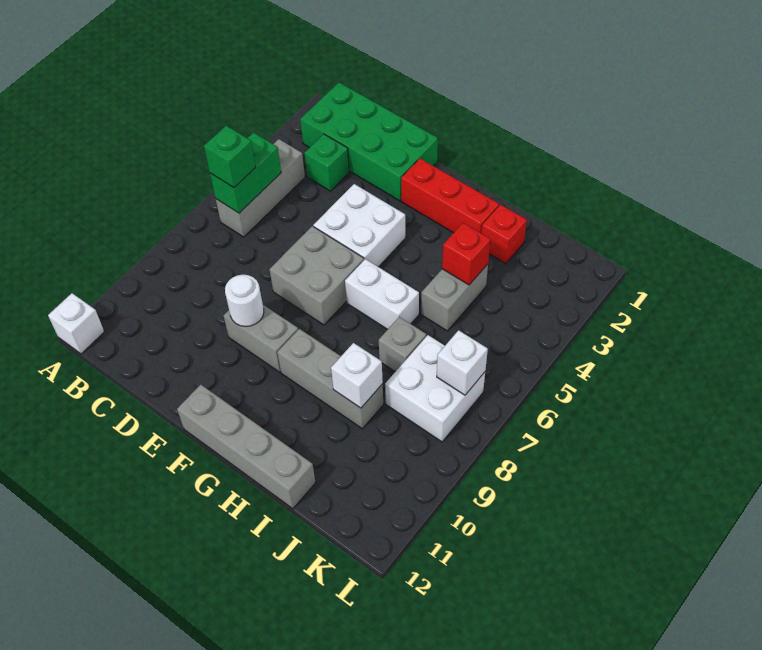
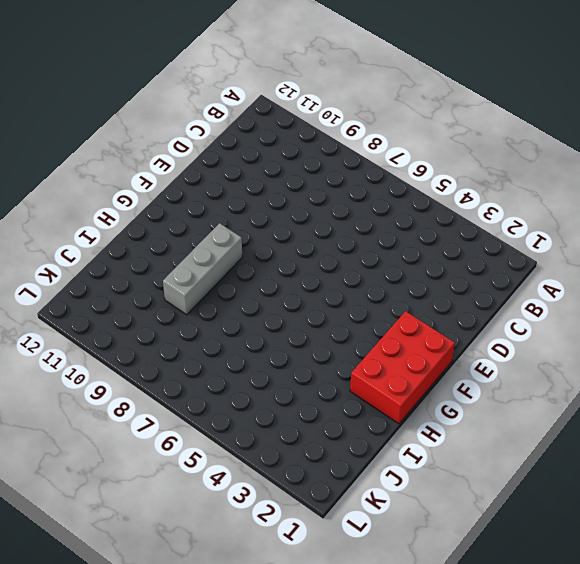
red brick F1:H2 level 1 -> red brick F2:H2 level 1
none -> white brick A12 level 1
none -> green brick B1:E2 level 1
none -> grey brick B4:B6 level 1

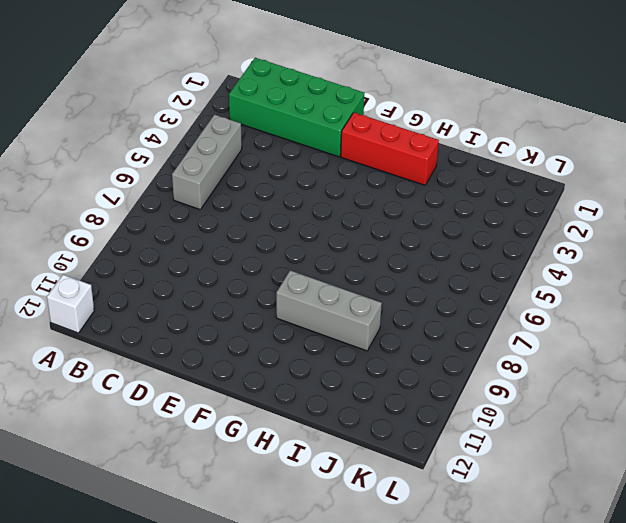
none -> green brick C3 level 1
none -> white brick E4:F5 level 1
none -> grey brick E6:F7 level 1

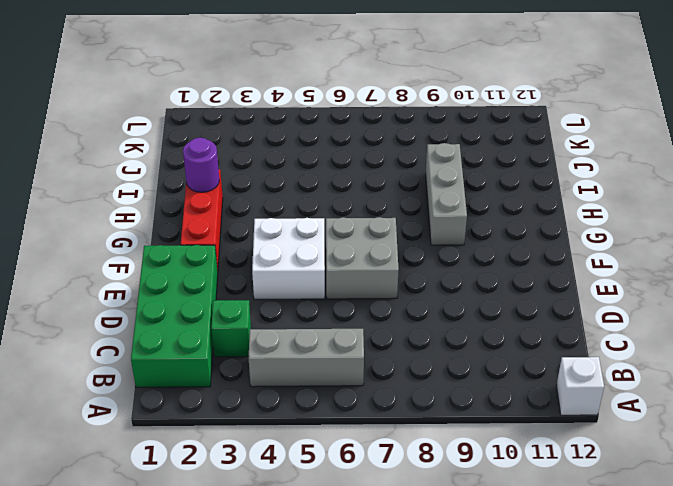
purple round brick H2 level 2 -> none
none -> grey brick E9:F9 level 1
none -> grey brick F12:I12 level 1
none -> white brick G6:H6 level 1

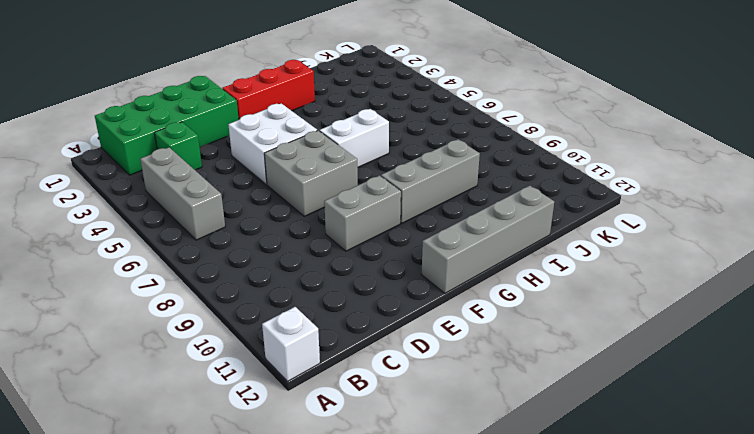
none -> red brick I2 level 1
none -> grey brick I4:I5 level 1
none -> grey brick I7 level 1

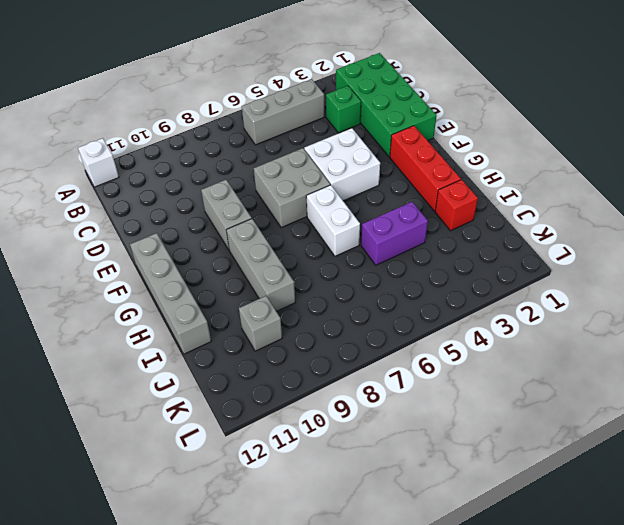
purple brick I4:I5 level 1 -> grey brick I4:I5 level 1
grey brick J10 level 1 -> grey brick I7 level 1
none -> white brick J7:K8 level 1
none -> green brick B5:B6 level 2
none -> white round brick E9 level 2

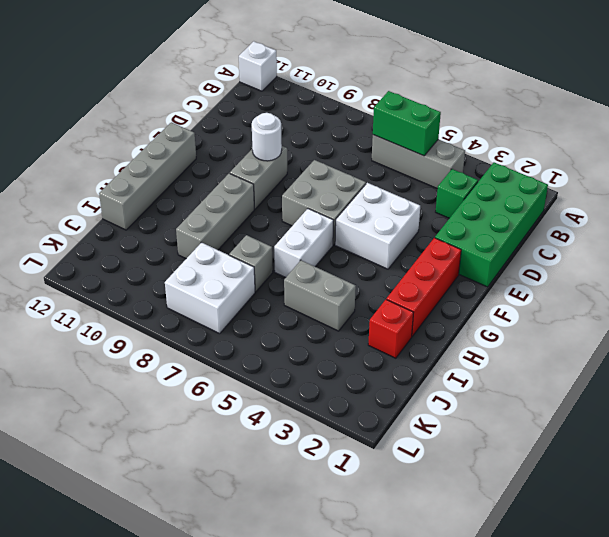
none -> red brick I4 level 2
none -> white brick I9 level 2
none -> white brick K7 level 2

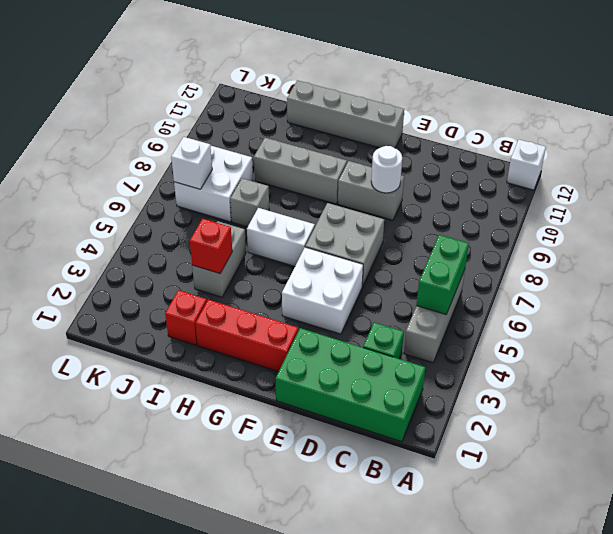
none -> white brick I9 level 2
none -> green brick B6 level 3

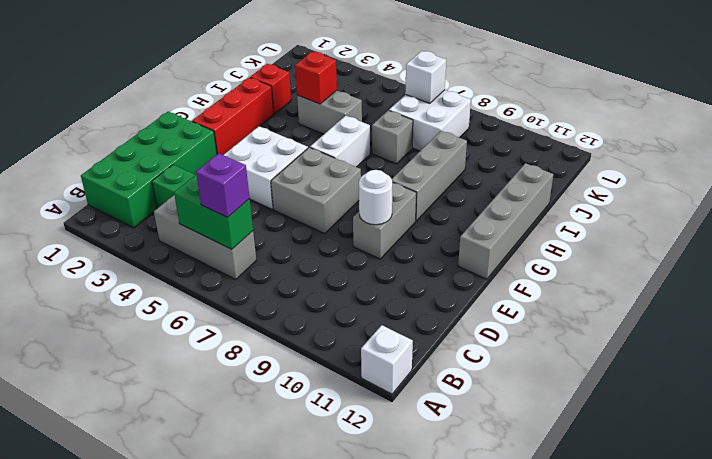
purple brick B6 level 3 -> green brick B6 level 3
none -> white brick I9 level 2

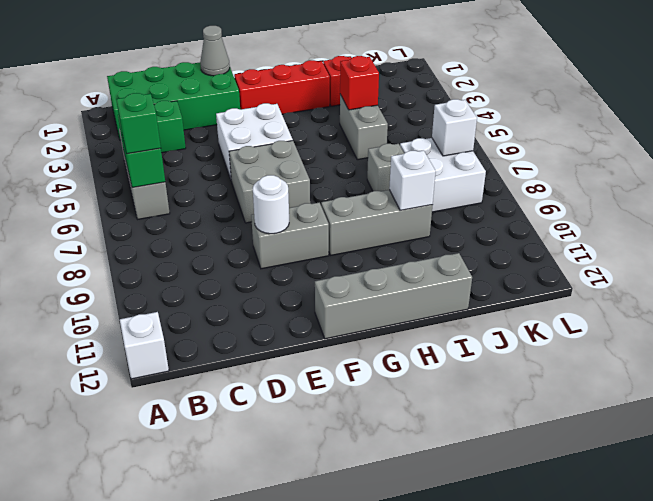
grey cone E1 level 2 -> none
none -> white brick G6:H6 level 1

